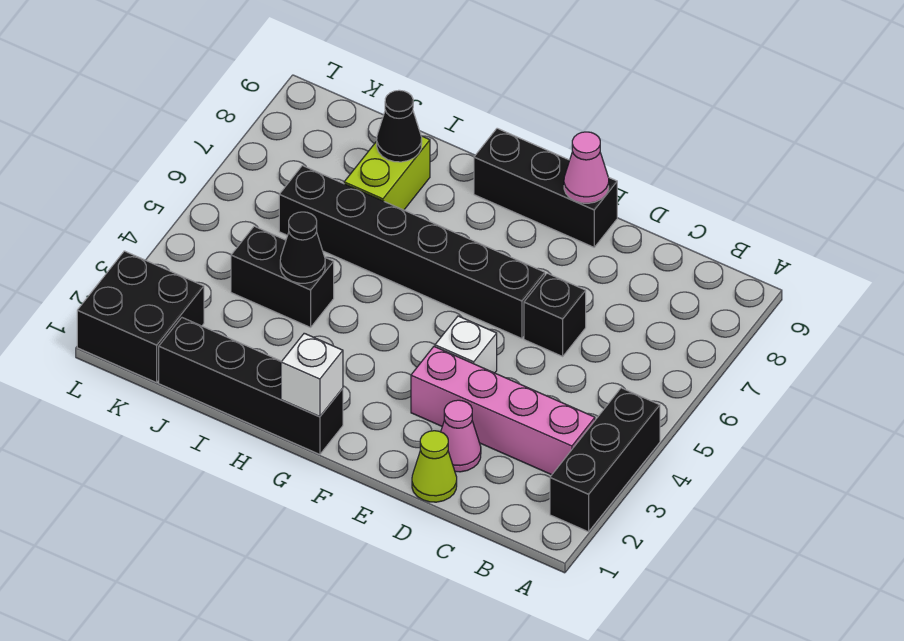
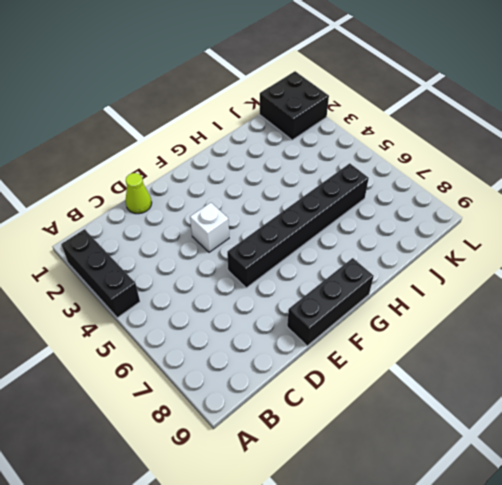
none -> pink brick B3:E3 level 1
none -> pink cone D2 level 1
none -> black brick D6 level 1

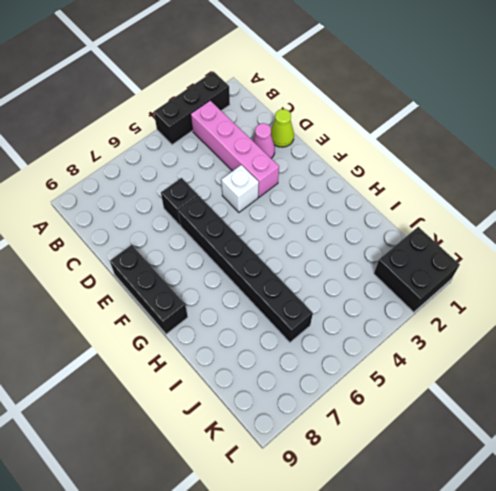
none -> black brick G1:J1 level 1
none -> black brick I4:J4 level 1
none -> lime brick I7:I8 level 1

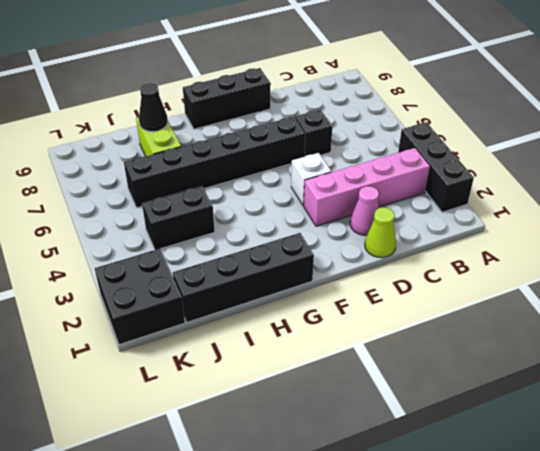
none -> pink cone E9 level 2
none -> white brick G1 level 2
none -> black cone I4 level 2

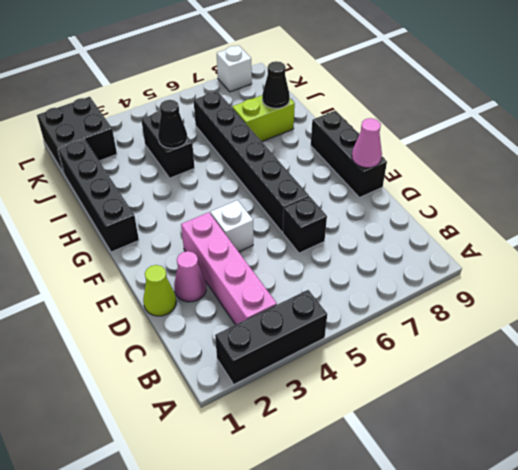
white brick L8 level 1 -> white brick G1 level 2

